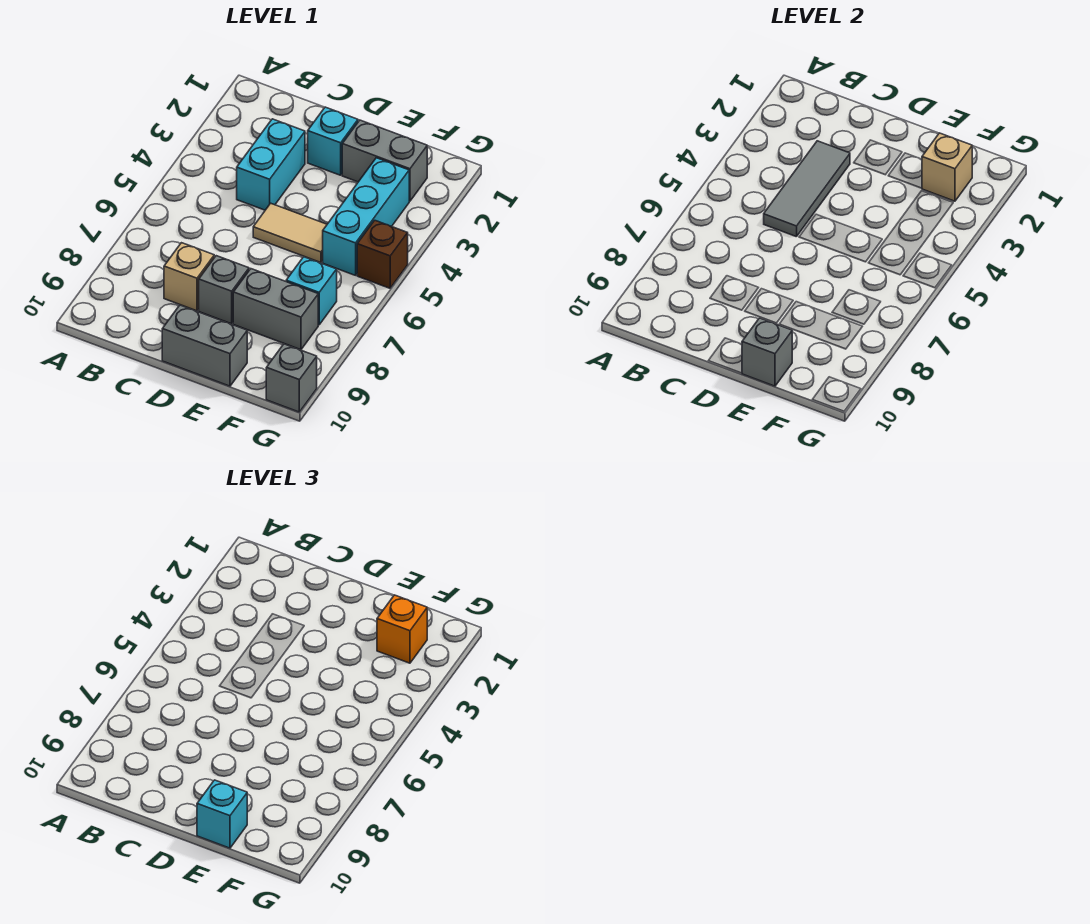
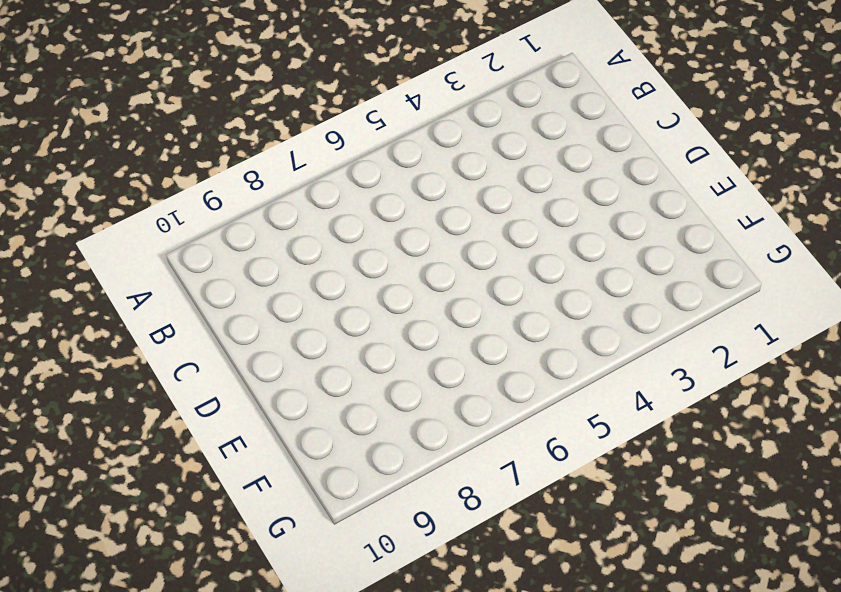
none -> cyan brick C3:C4 level 1
none -> tan brick C8 level 1
none -> cyan brick D2 level 1

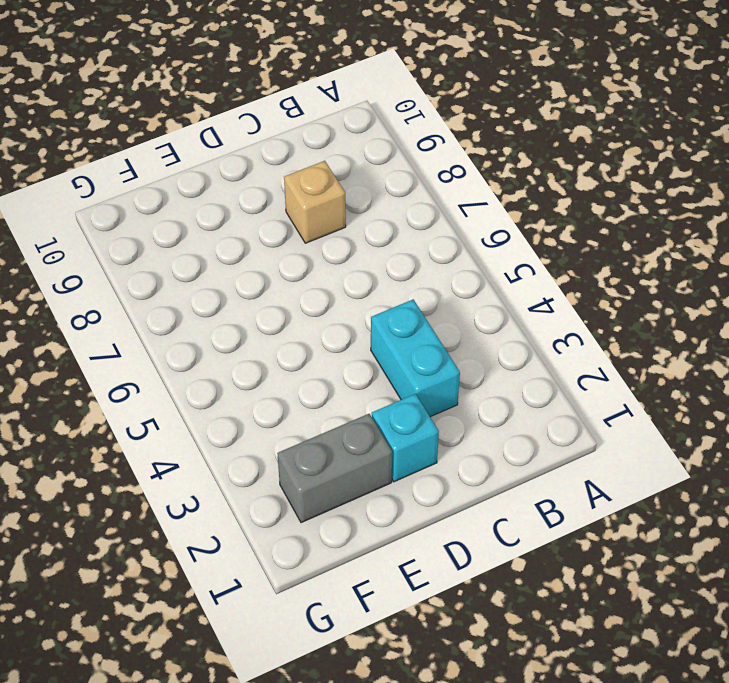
none -> tan tile D5:E5 level 1
none -> grey brick D8 level 1
none -> grey brick D10:E10 level 1

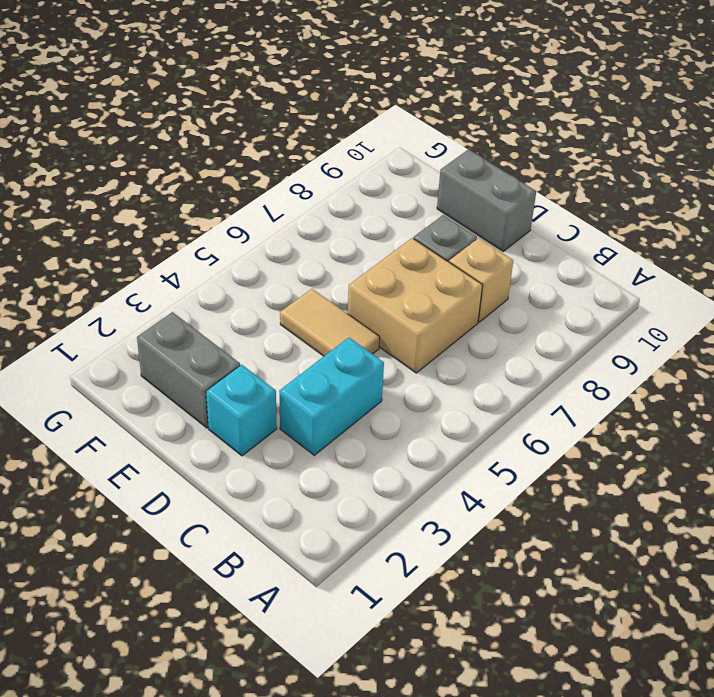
tan brick C6:D7 level 1 -> none
none -> grey brick E8:F8 level 1
none -> cyan brick F3:F5 level 1
none -> cyan brick F7 level 1

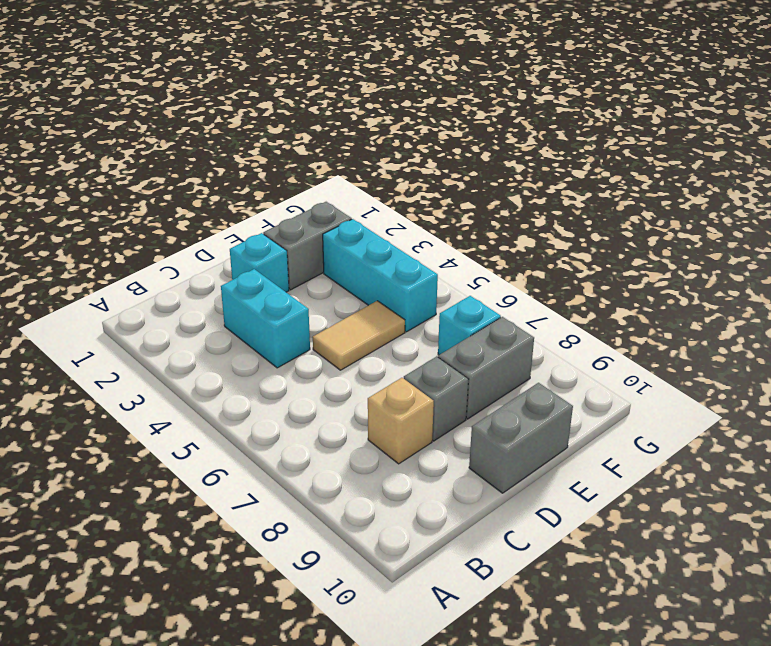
none -> brown brick G5 level 1
none -> grey brick G10 level 1
none -> grey tile C3:C5 level 2

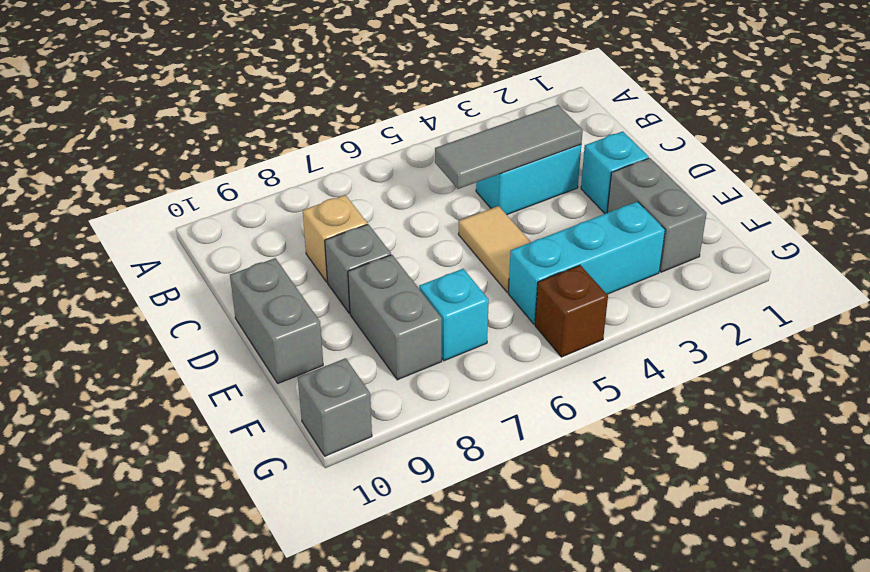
none -> grey brick E10 level 2
none -> tan brick F2 level 2
none -> cyan brick E10 level 3

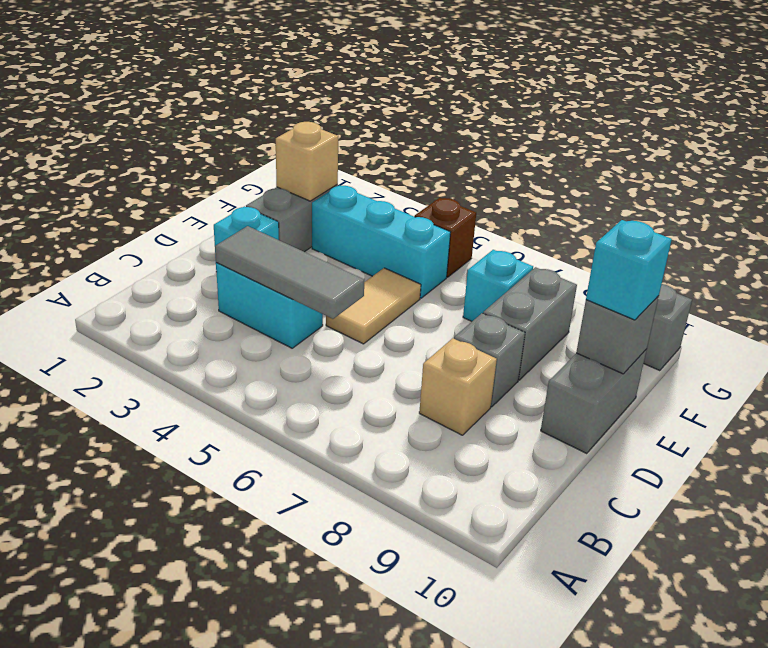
none -> orange brick F2 level 3

